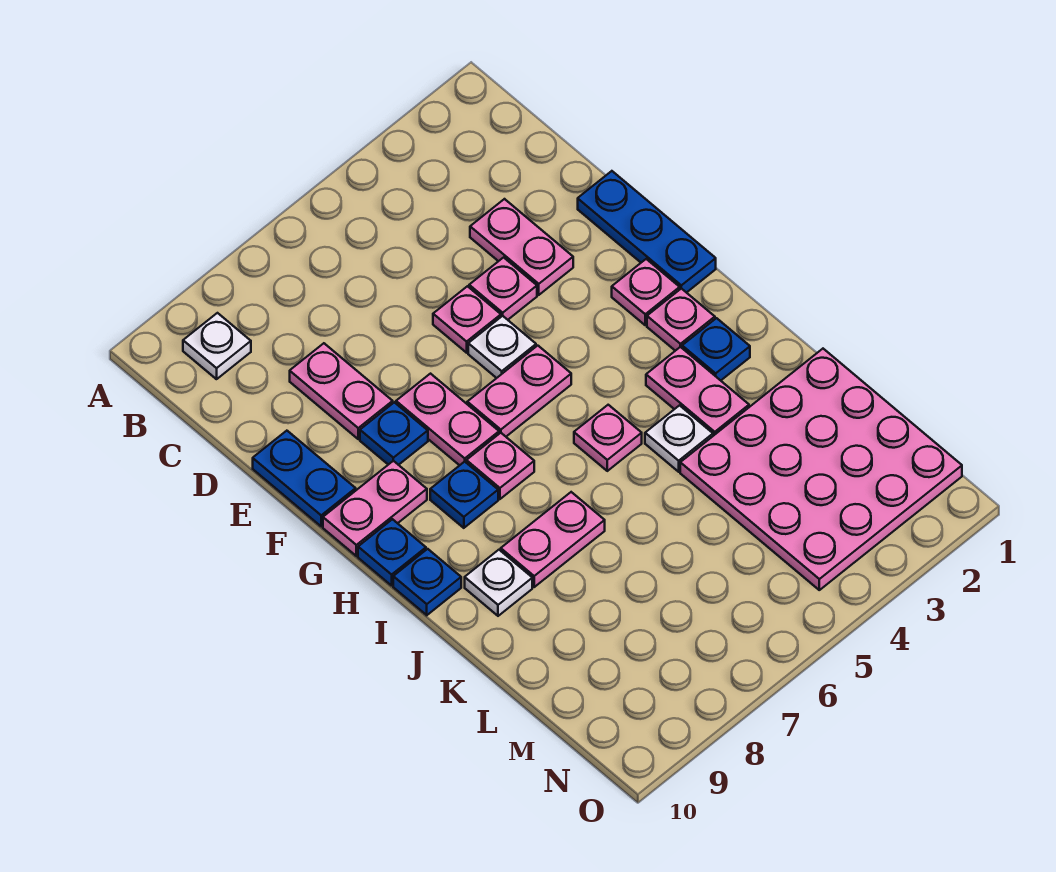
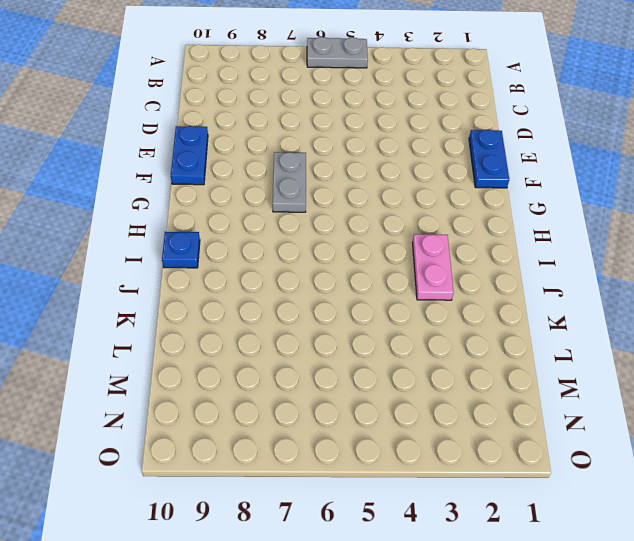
grey plate A5:A6 level 1 -> none
blue plate E1:F1 level 1 -> blue plate E1:G1 level 1
grey plate F7:G7 level 1 -> pink plate F7:G7 level 1
none -> white plate B9 level 1
none -> pink plate D3:E3 level 1
none -> pink plate D8:E8 level 1

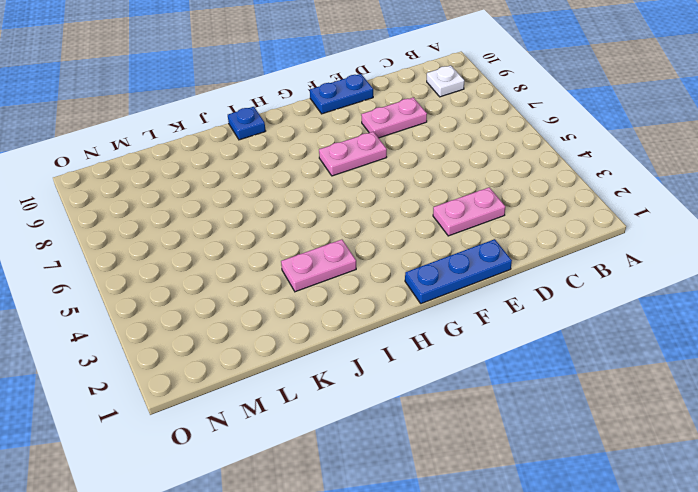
none -> pink plate E4 level 1
none -> pink plate E5 level 1
none -> white plate F5 level 1

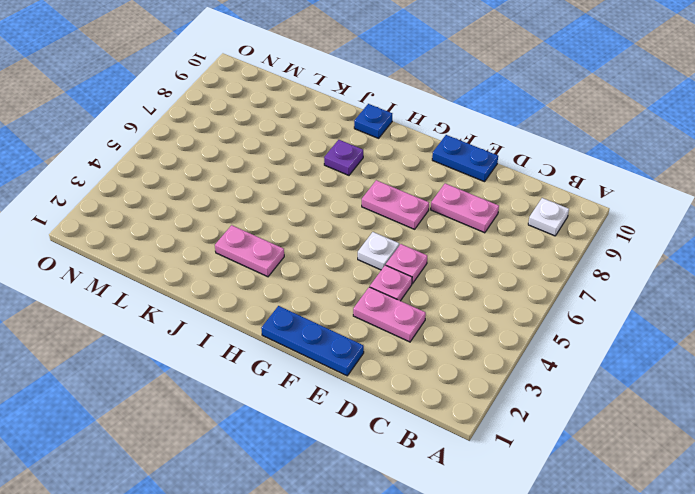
purple plate I8 level 1 -> none
none -> blue plate F8 level 1
none -> pink plate G2 level 1
none -> pink plate G5:G6 level 1

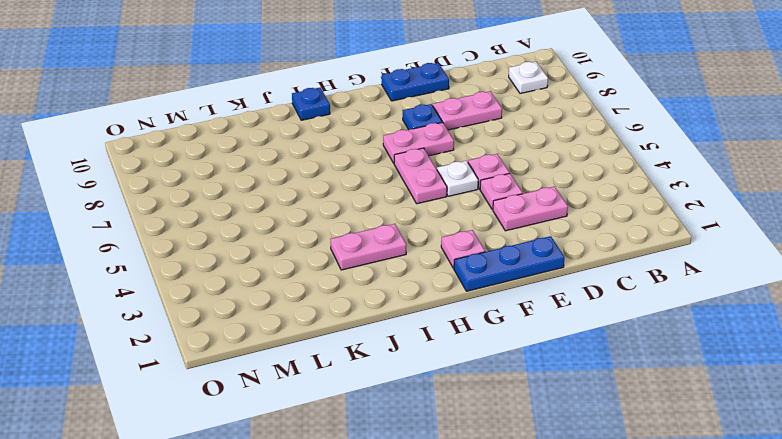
none -> pink plate G9:G10 level 1
none -> pink plate H2 level 1
none -> pink plate H7 level 1

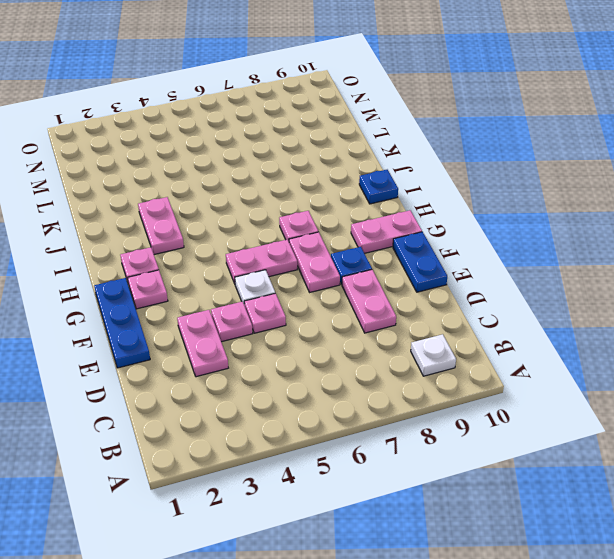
none -> blue plate H8 level 1
none -> blue plate H10 level 1
none -> blue plate I2 level 1

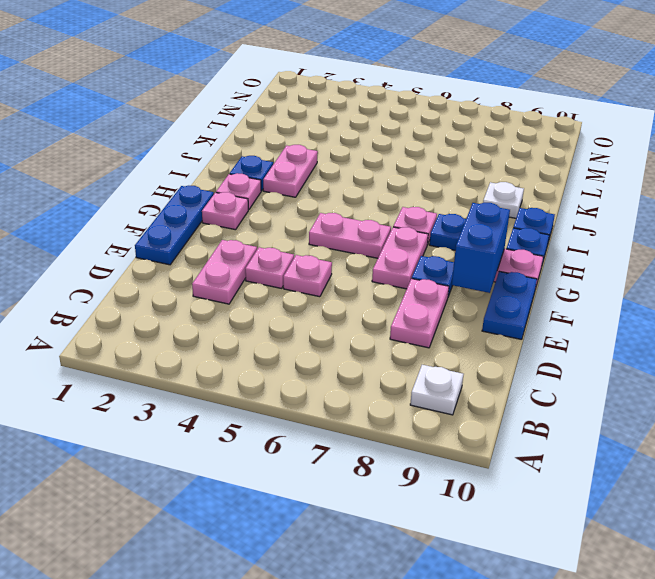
blue brick F9:G9 level 2 -> none
none -> white plate F5 level 1
none -> pink plate I5 level 1
none -> white plate J4 level 1

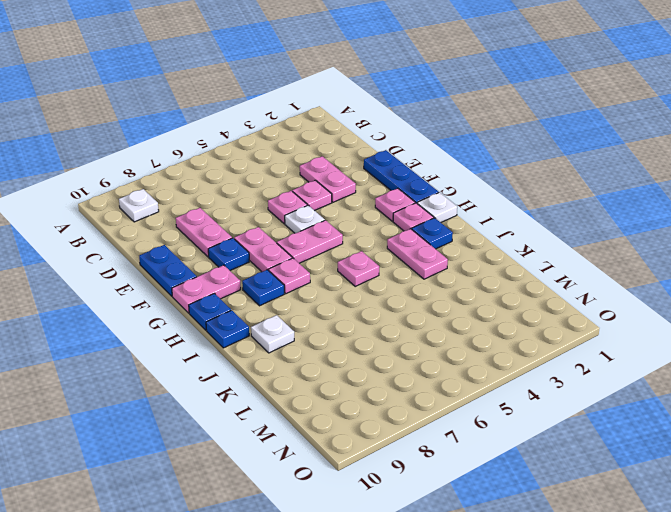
white plate H1 level 1 -> white plate J4 level 1
none -> pink plate J7:J8 level 1
none -> pink plate K1:N4 level 1

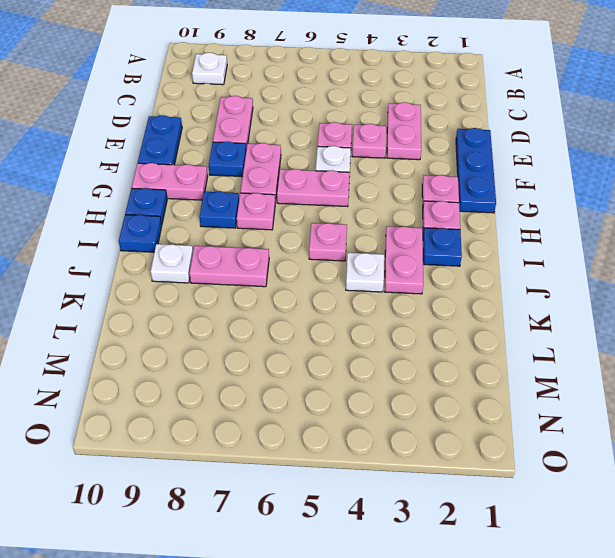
none -> pink plate K1:N4 level 1

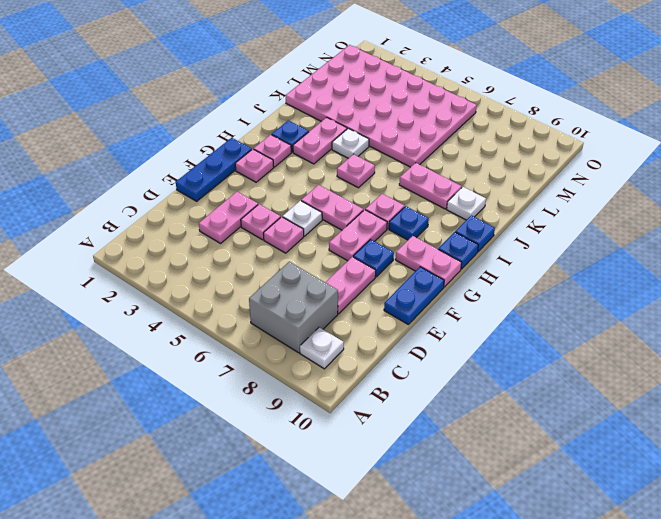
grey brick B7:C8 level 1 -> none
pink plate K1:N6 level 1 -> pink plate K1:N4 level 1

